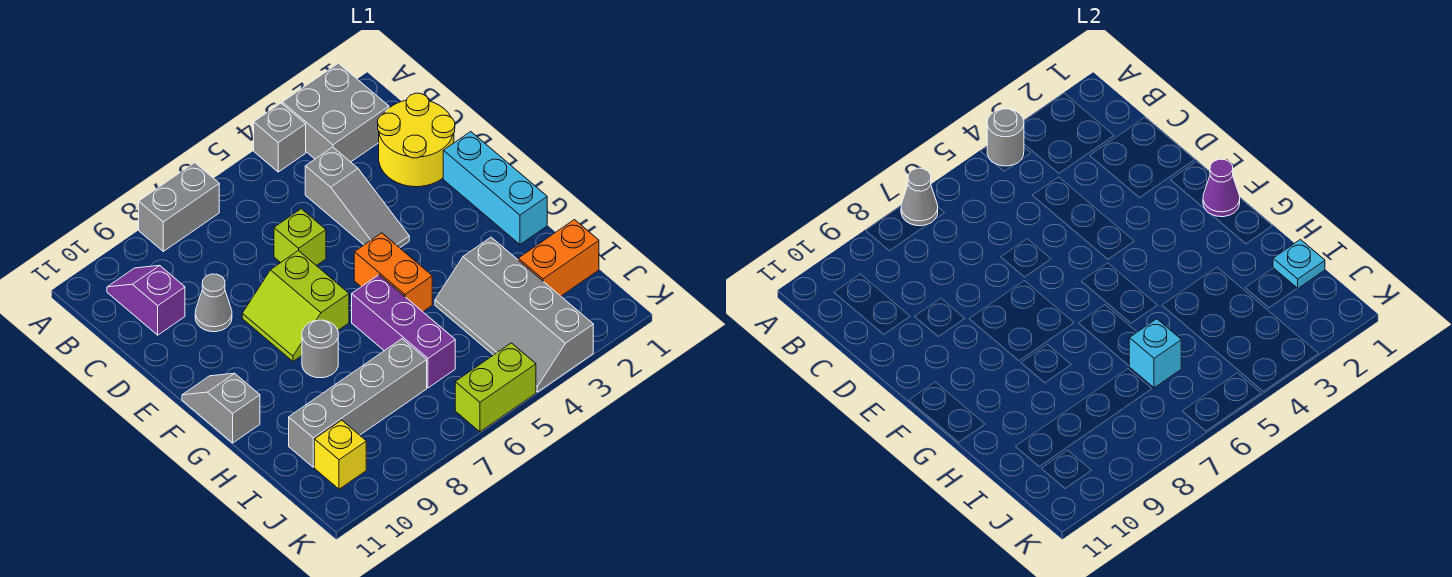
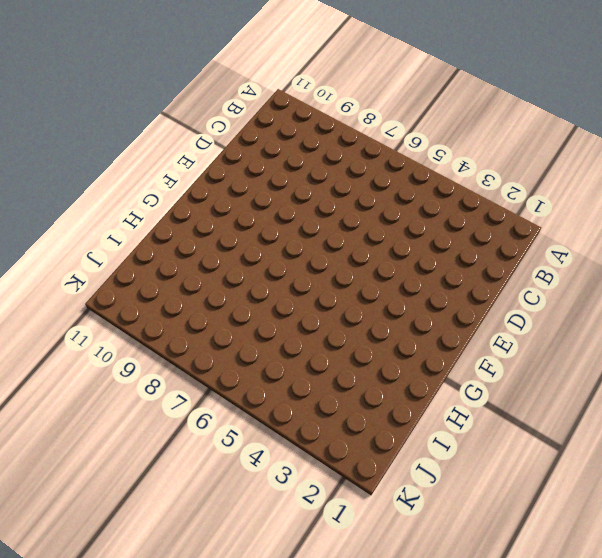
none -> grey brick A2:B3 level 1
none -> grey brick A4 level 1
none -> grey brick A7:A8 level 1

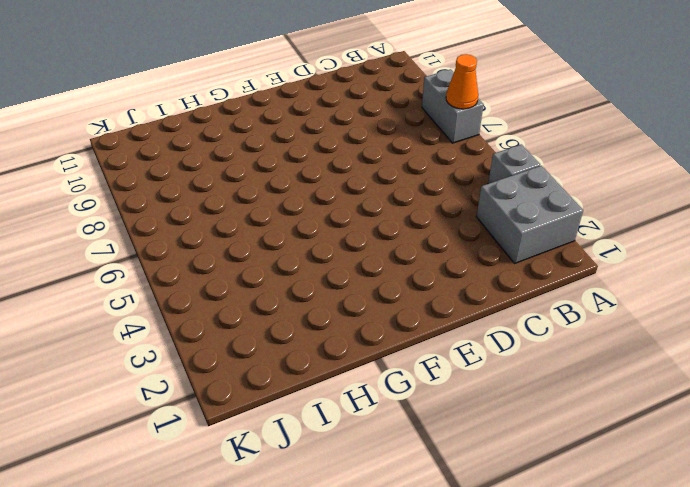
orange cone A7 level 2 -> grey cone A7 level 2
none -> purple slope B10:C10 level 1 top C
none -> yellow round brick C1:D2 level 1
none -> grey slope C4:E4 level 1 top C

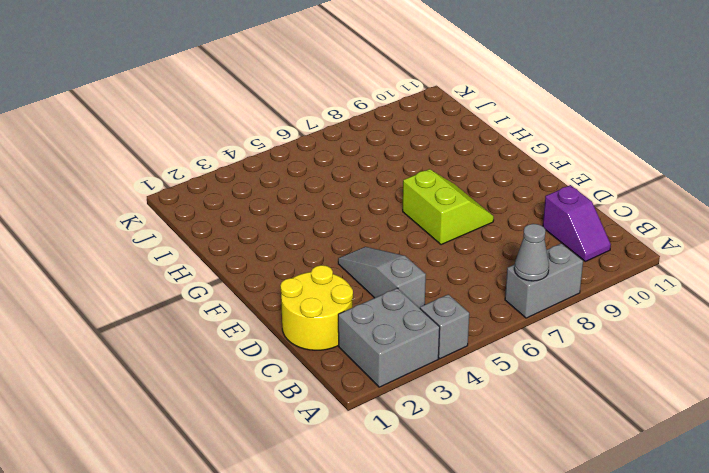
none -> lime brick D6 level 1
none -> grey cone D9 level 1
none -> cyan brick E1:G1 level 1

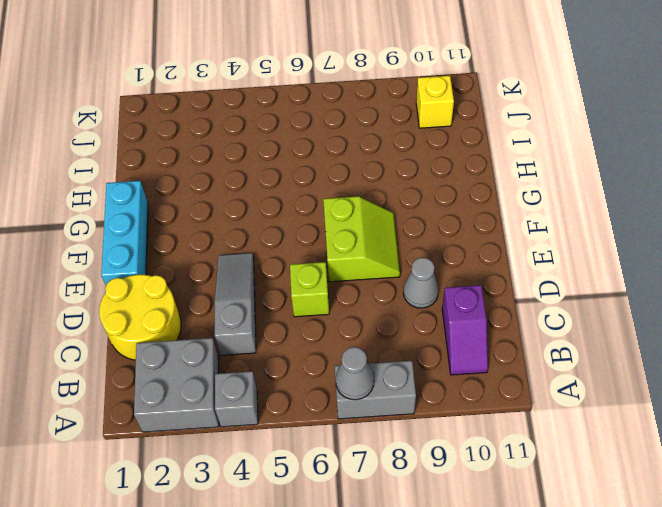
none -> orange brick F5:G5 level 1
none -> grey slope F11:G11 level 1 top G
none -> purple brick G6:I6 level 1

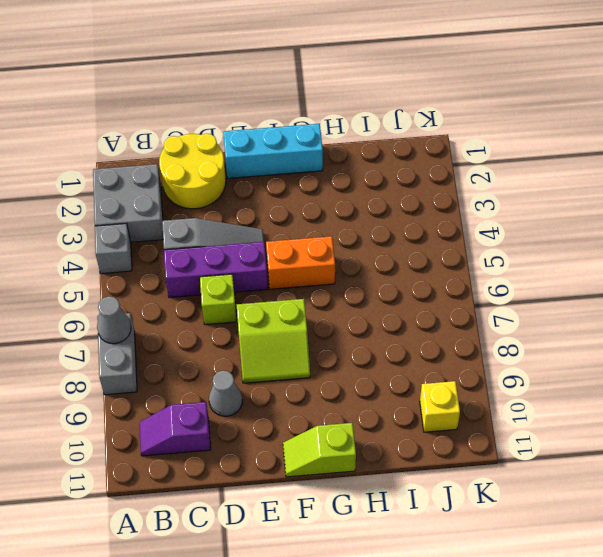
purple brick C5:E5 level 1 -> purple brick G6:I6 level 1
lime slope F11:G11 level 1 top G -> grey slope F11:G11 level 1 top G
none -> grey round brick G8 level 1
none -> grey slope H3:K4 level 1 top 3
none -> orange brick I1:I2 level 1

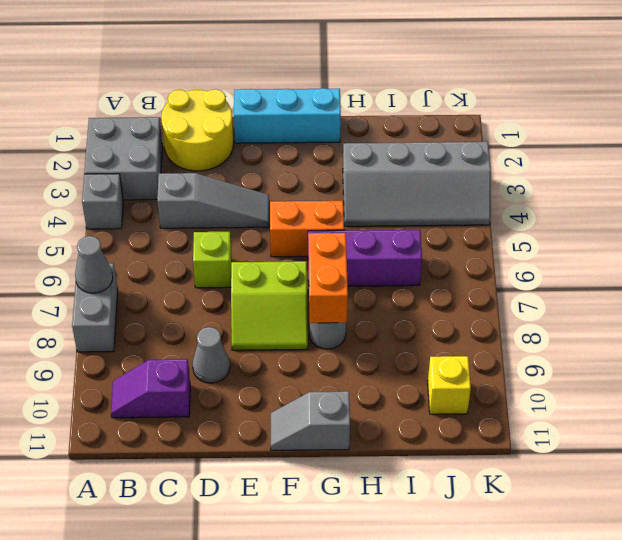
orange brick G7:G8 level 2 -> orange brick I1:I2 level 1
none -> grey brick I7:I10 level 1
none -> lime brick K5:K6 level 1
none -> grey round brick A4 level 2

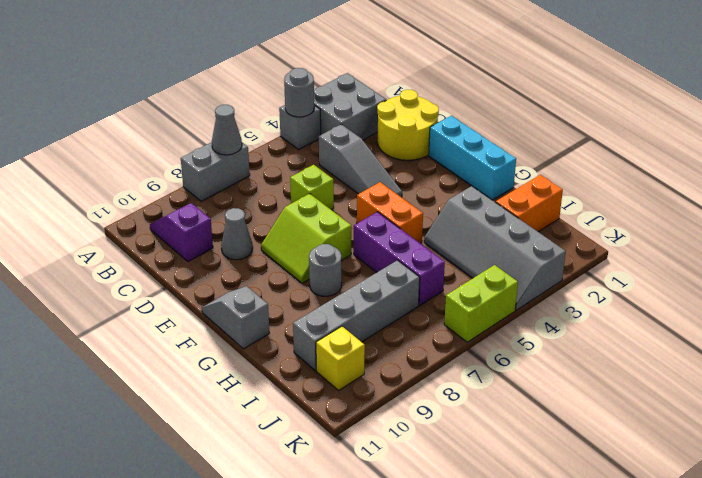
none -> purple cone F1 level 2
none -> cyan plate I1 level 2
none -> cyan brick I6 level 2

